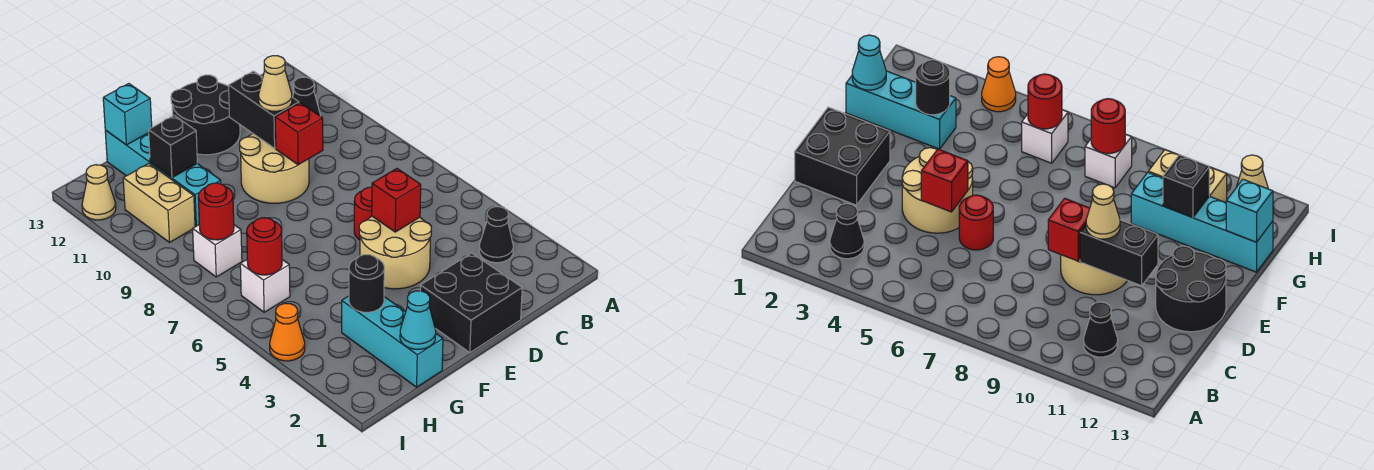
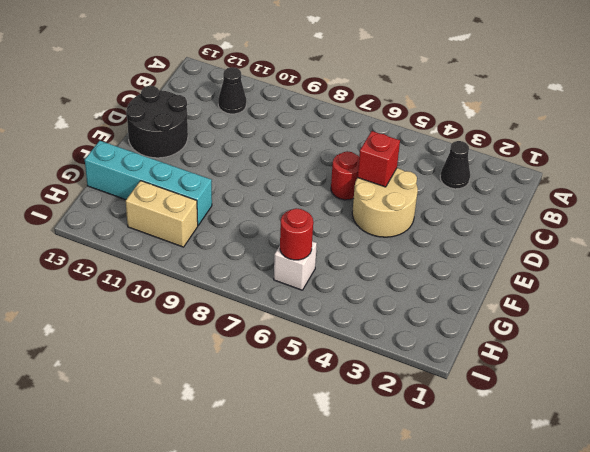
none -> black brick D1:E2 level 1
none -> tan round brick D9:E10 level 1
none -> cyan brick G1:G3 level 1

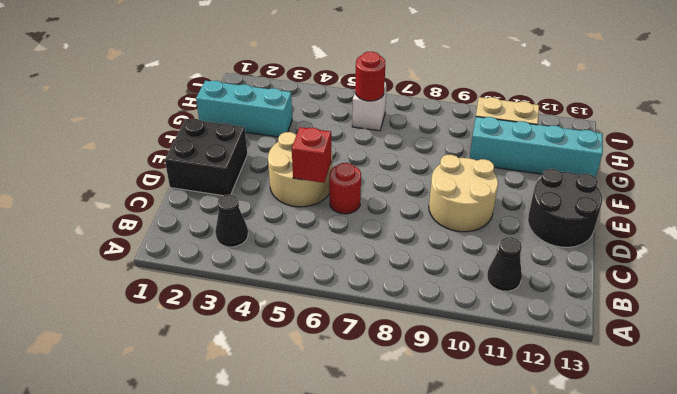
none -> white brick H8 level 1
none -> orange cone I4 level 1
none -> tan cone I12 level 1

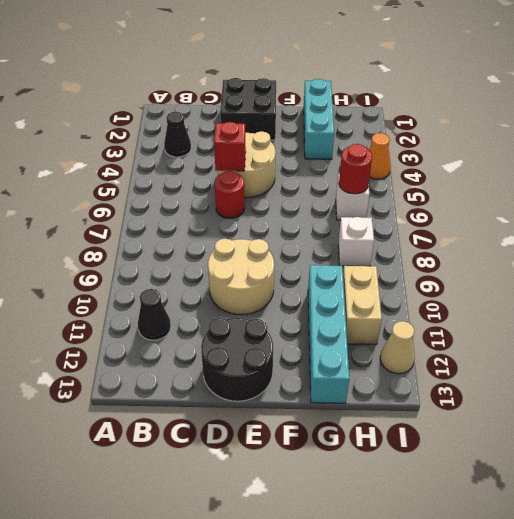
none -> red brick D9 level 2
none -> black brick D10:D11 level 2
none -> cyan cone G1 level 2

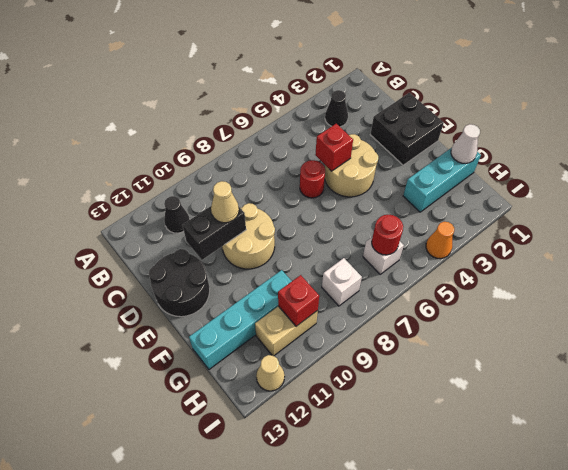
white cone G1 level 2 -> cyan cone G1 level 2
red brick H10 level 2 -> red brick D9 level 2
none -> black round brick G3 level 2
none -> black brick G11 level 2
none -> cyan brick G13 level 2

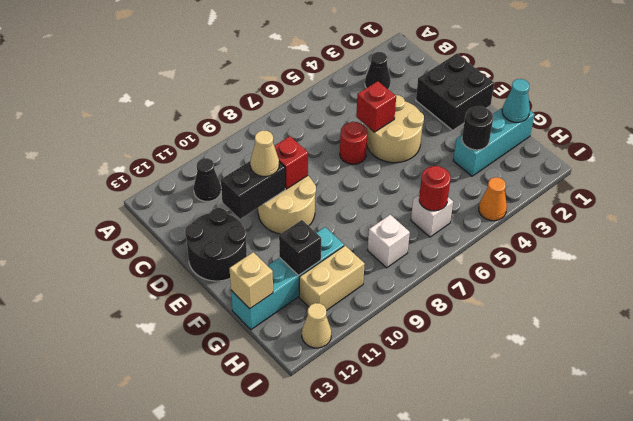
tan brick G13 level 2 -> cyan brick G13 level 2
none -> red round brick H8 level 2

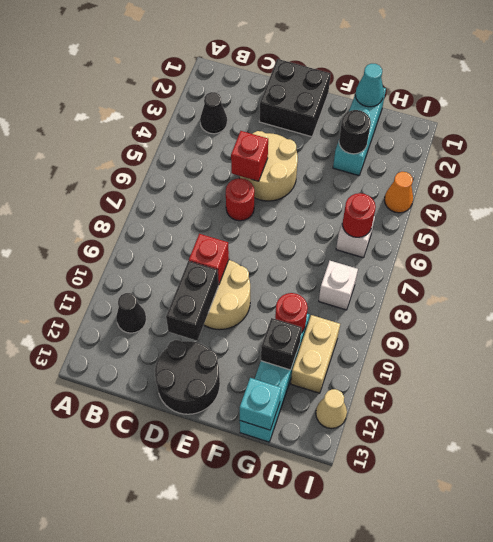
red round brick G10 level 2 -> red round brick H8 level 2
none -> tan cone D10 level 3

